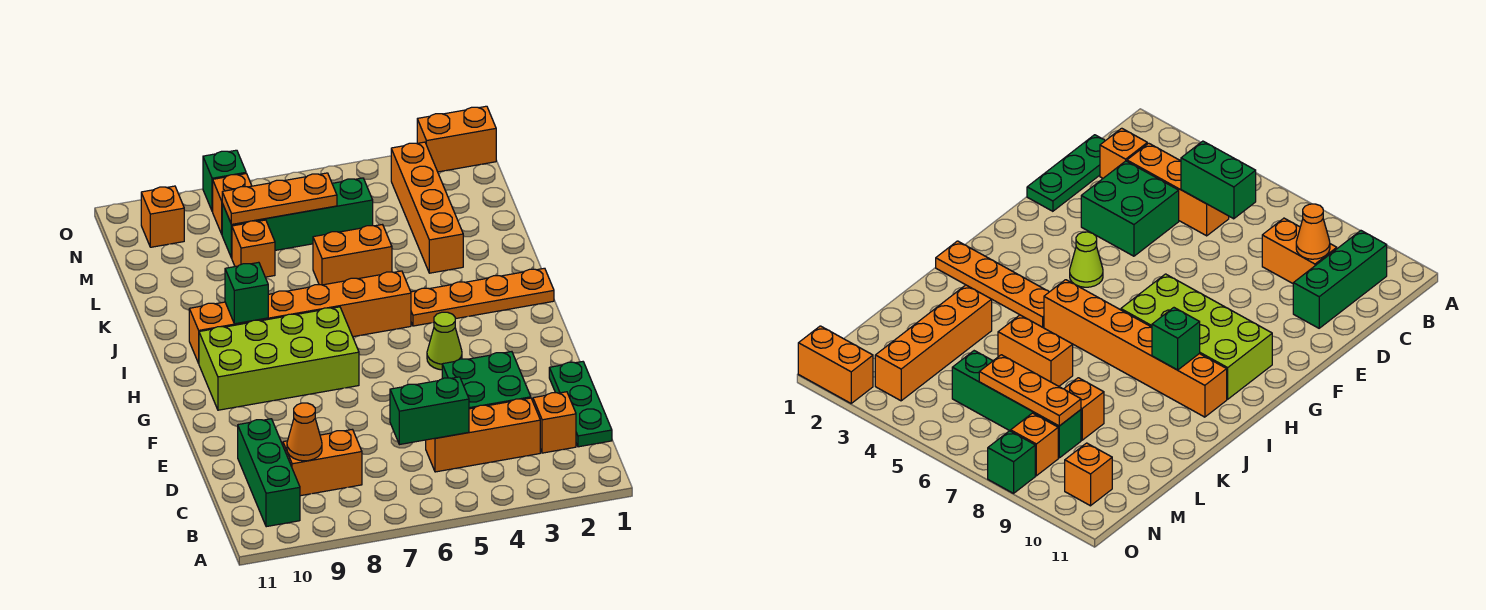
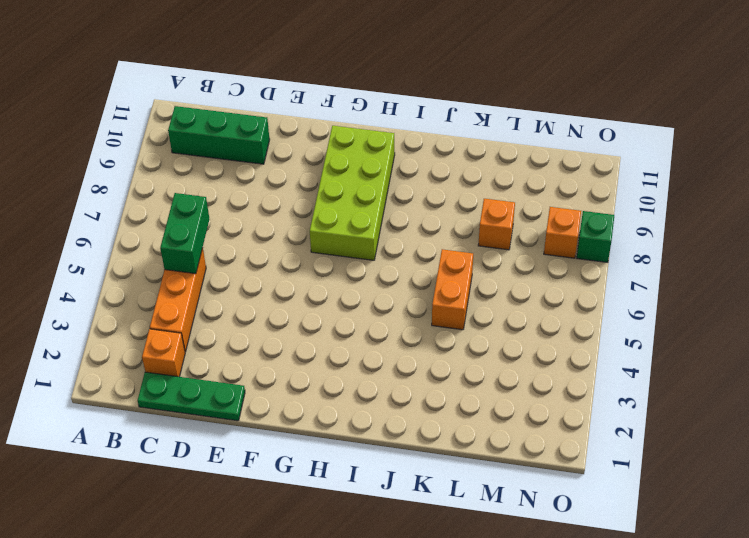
none -> orange brick C8:C9 level 1
none -> green brick D3:E4 level 1
none -> lime cone G4 level 1

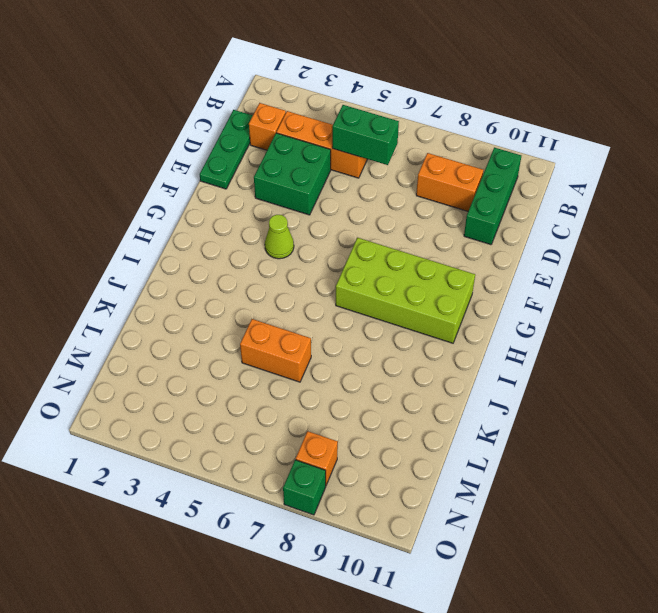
none -> orange plate I1:I4 level 1
none -> orange brick I5:I10 level 1
none -> orange brick K3:N3 level 1

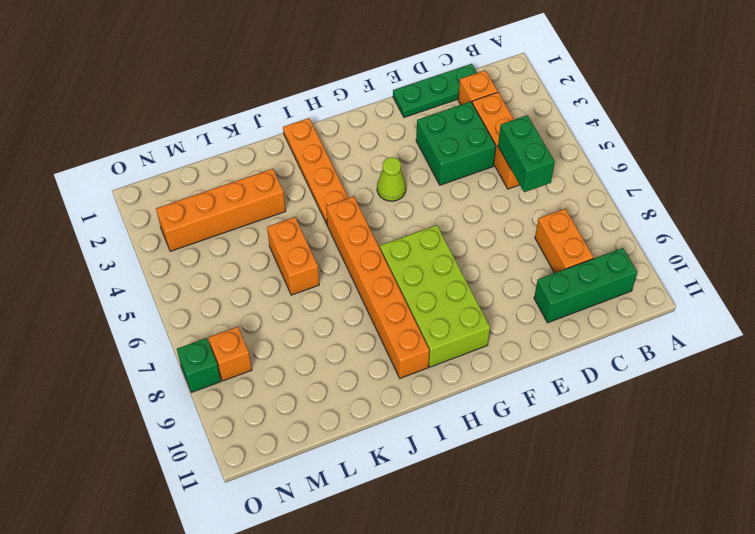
none -> orange brick L8 level 1
none -> green brick M5:M8 level 1
none -> orange brick N10 level 1

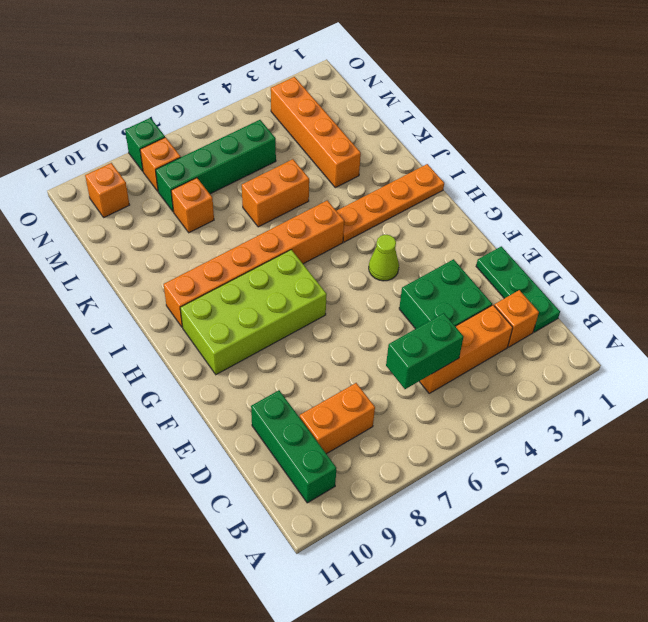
none -> orange brick O1:O2 level 1
none -> orange cone C9 level 2
none -> green brick I9 level 2

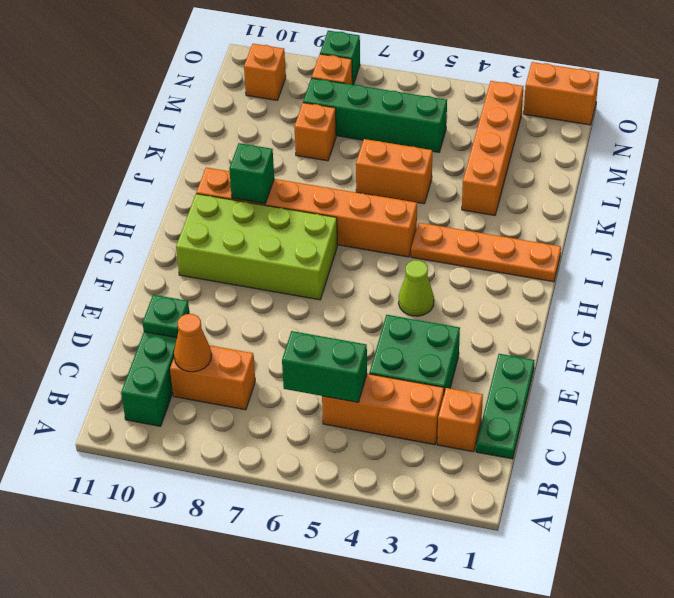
green plate D10 level 2 -> none
none -> orange plate M6:M8 level 2

